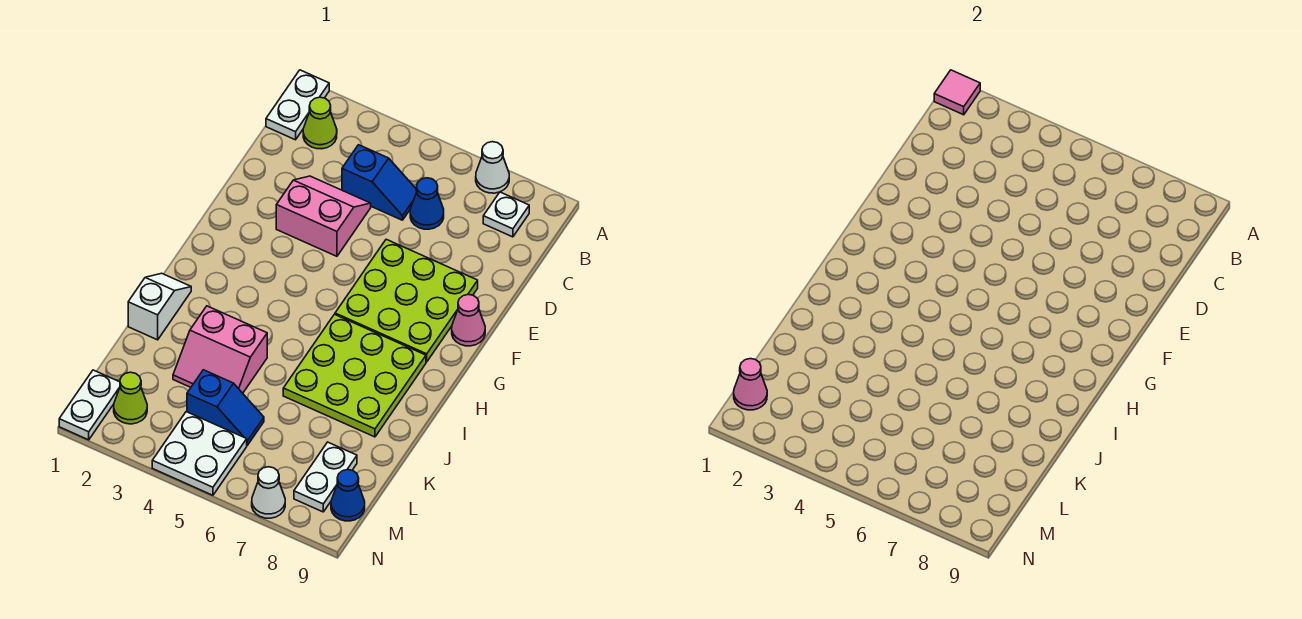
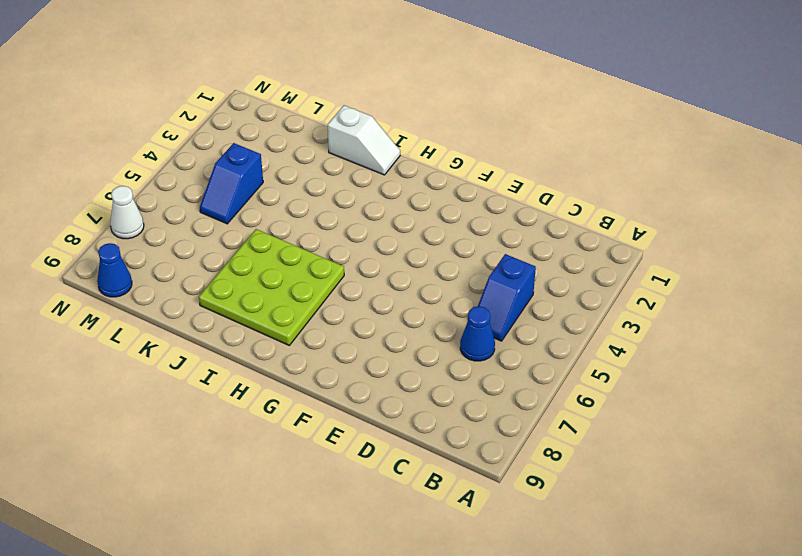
none -> white plate A1:B1 level 1
none -> white cone A7 level 1
none -> lime cone B2 level 1

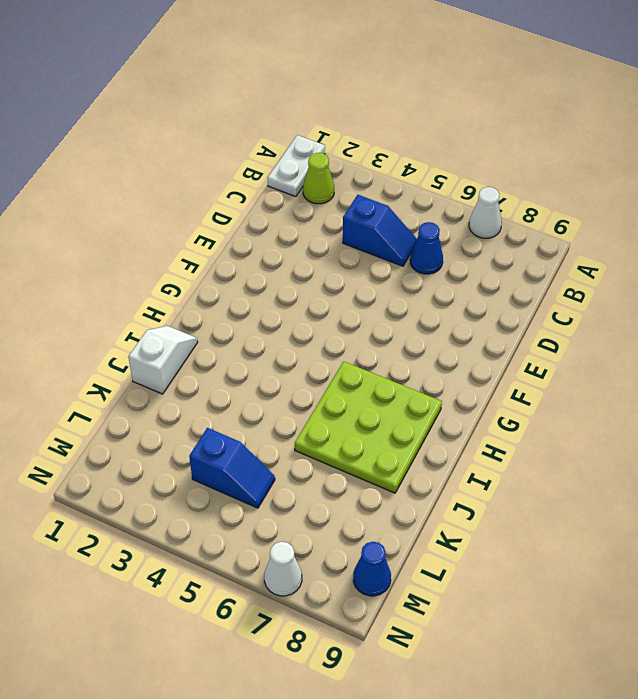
none -> white plate B8 level 1
none -> pink slope D3:E4 level 1 top E
none -> lime plate E6:G8 level 1

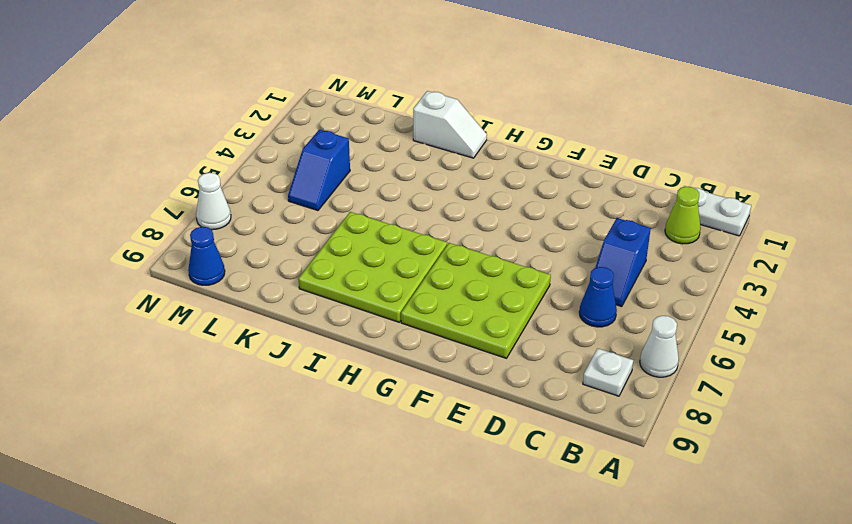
none -> pink slope D3:E4 level 1 top E
none -> pink cone F9 level 1
none -> pink slope J3:K4 level 1 top J

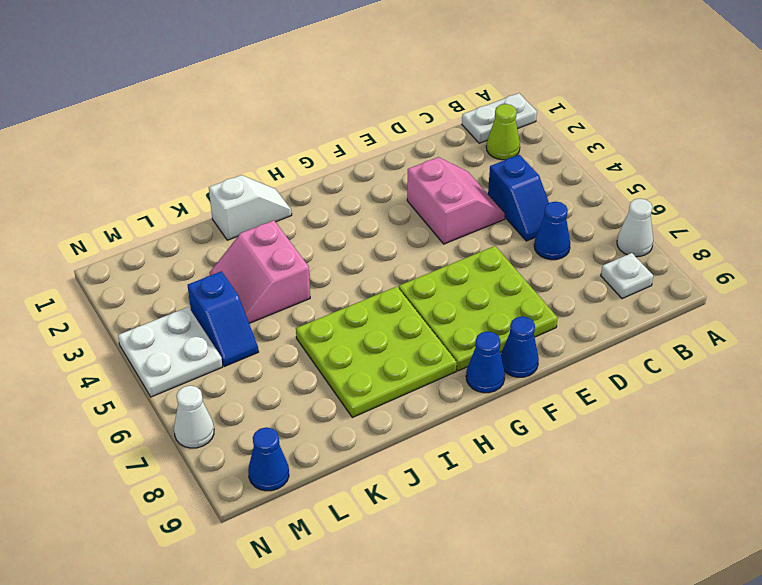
blue cone F9 level 1 -> pink cone F9 level 1
blue cone G9 level 1 -> none
none -> white plate L8:M8 level 1
none -> white plate M1:N1 level 1
none -> lime cone M2 level 1

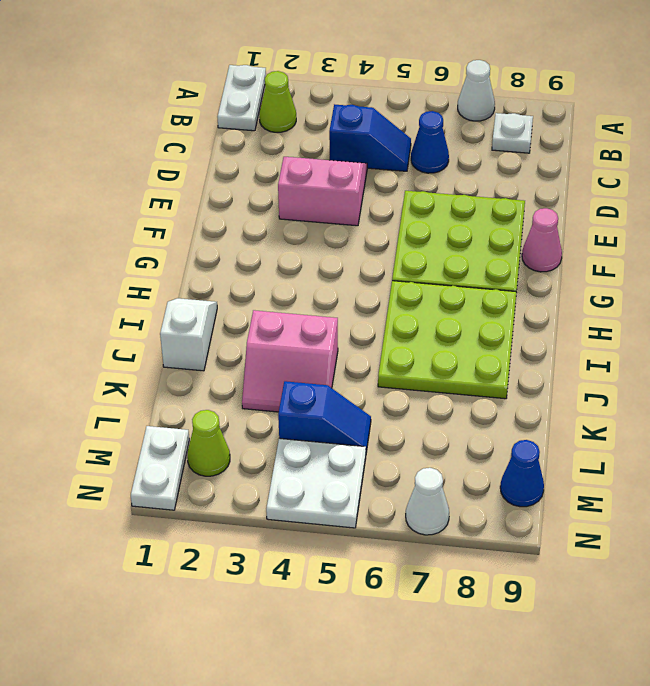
none -> white plate L8:M8 level 1
none -> pink tile A1 level 2
none -> pink cone M1 level 2

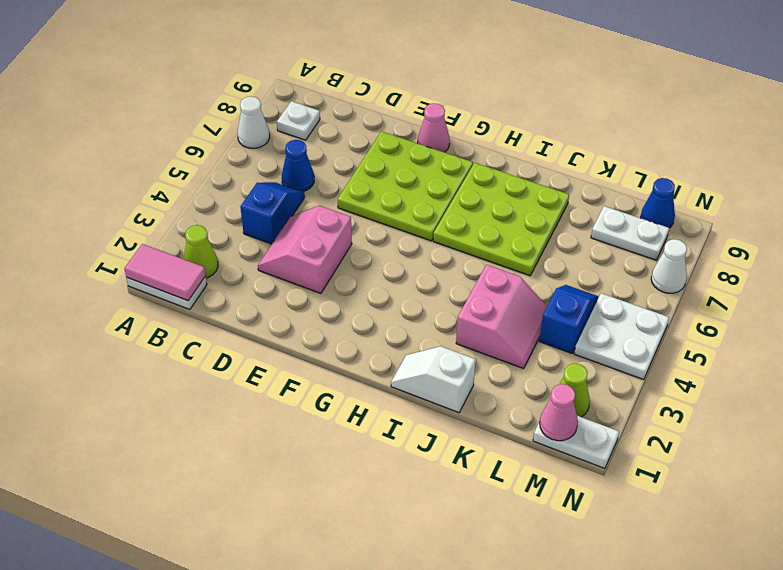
pink tile A1:B1 level 2 -> pink tile A1 level 2

